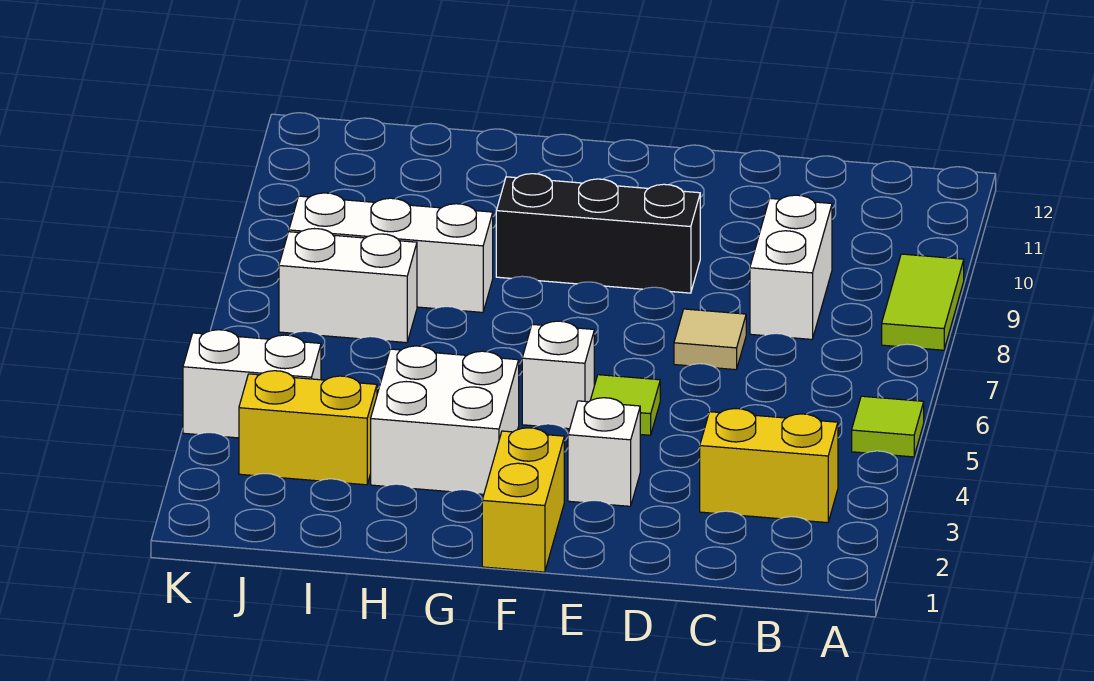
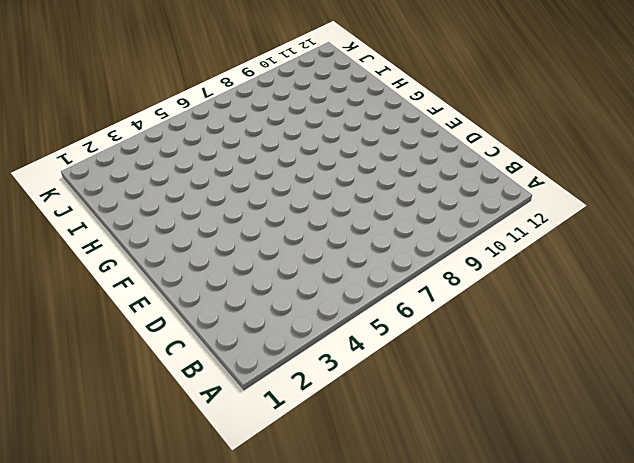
none -> lime tile A5 level 1
none -> lime tile A8:A9 level 1
none -> yellow brick B3:C3 level 1

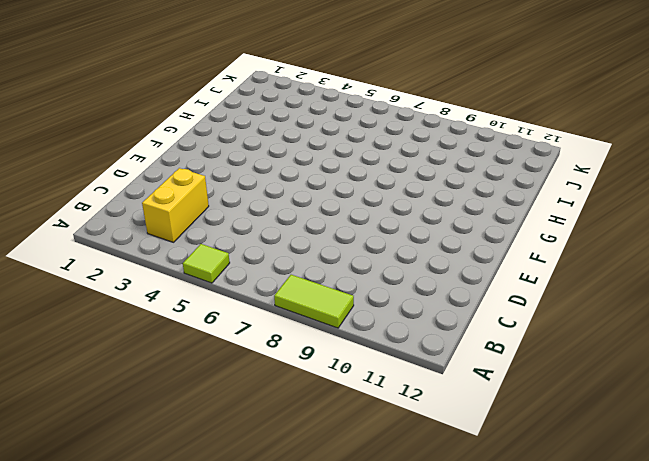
none -> white brick C8:C9 level 1
none -> tan tile D7 level 1
none -> white brick E3 level 1

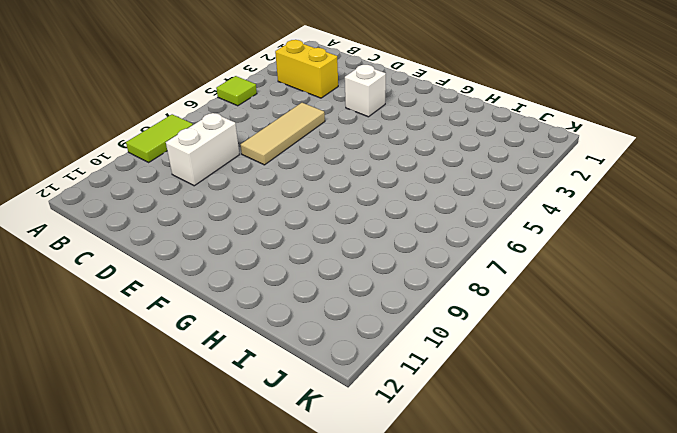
tan tile D5:D7 level 1 -> tan tile D7 level 1
none -> lime tile E5 level 1
none -> black brick E9:G9 level 1
none -> yellow brick F1:F2 level 1

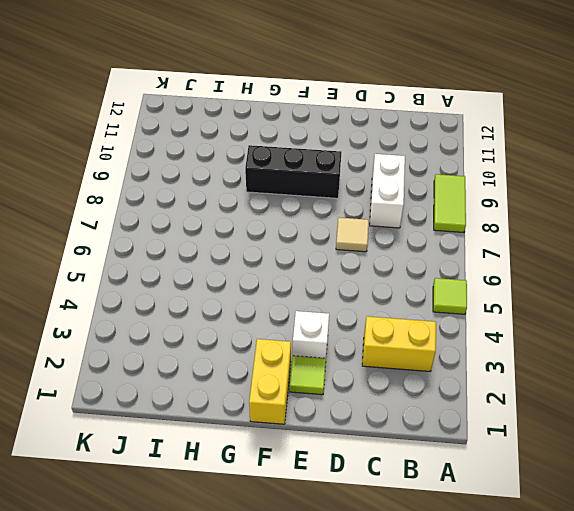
lime tile E2 level 1 -> lime tile E5 level 1
none -> white brick F5 level 1
none -> white brick G3:H4 level 1
none -> white brick H8:J8 level 1

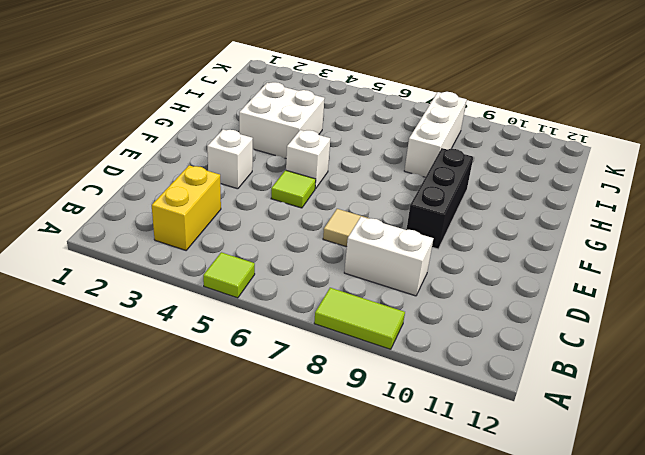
none -> yellow brick F1:F2 level 1
none -> yellow brick I3:J3 level 1
none -> white brick I7:J7 level 1

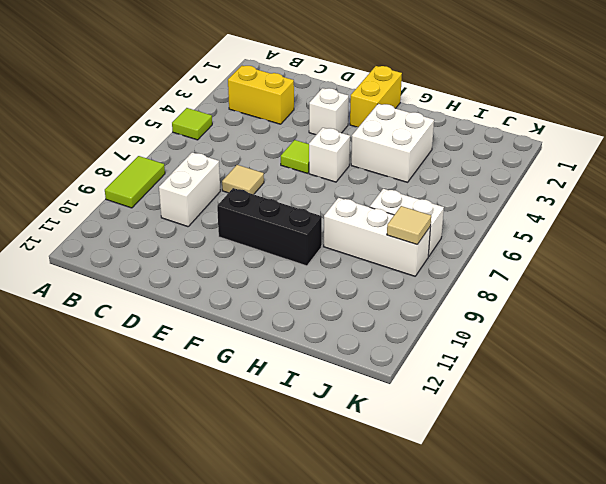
tan tile J8 level 2 -> none
none -> yellow brick I3:J3 level 1
none -> white brick J4:K4 level 1

